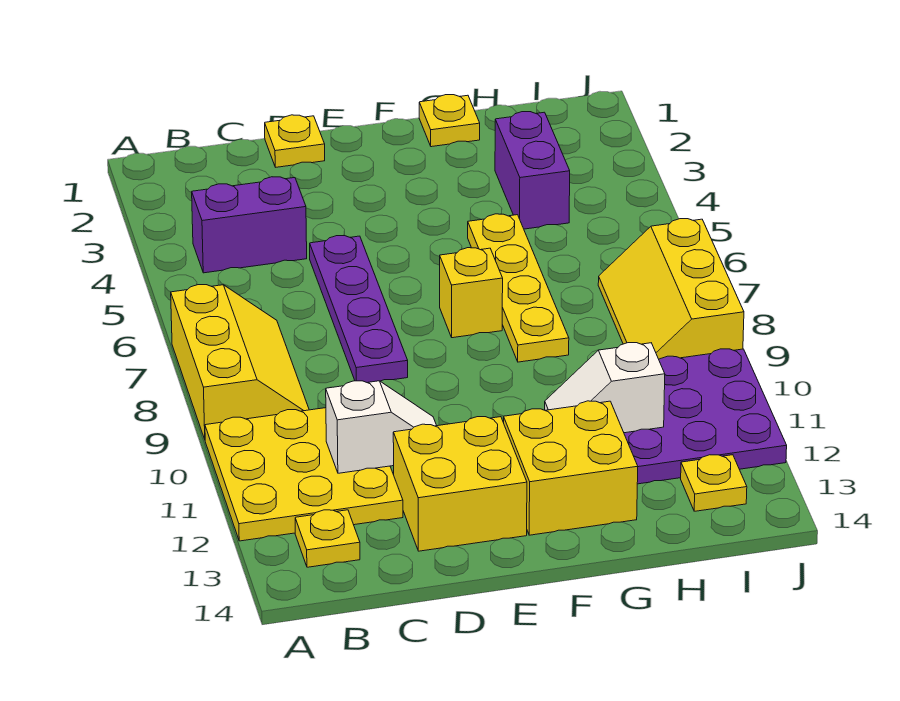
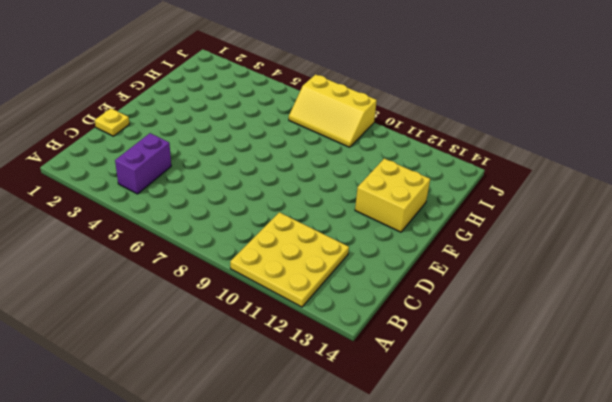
none -> yellow slope A7:B9 level 1 top A
none -> yellow plate B13 level 1
none -> purple plate D5:D8 level 1

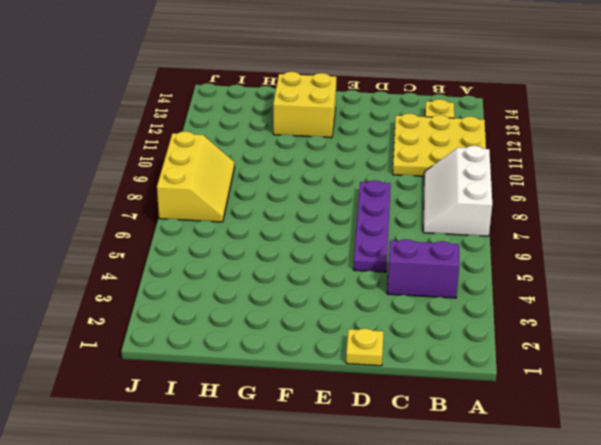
white slope A7:B9 level 1 top A -> yellow slope A7:B9 level 1 top A
none -> yellow brick D12:E13 level 1
none -> yellow brick F7 level 1
none -> yellow plate G1 level 1

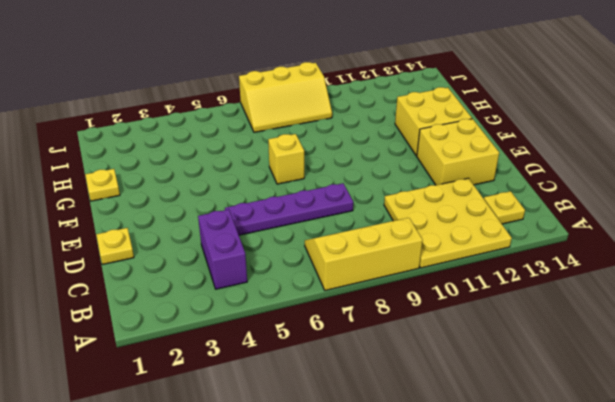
none -> yellow plate G5:G8 level 1
none -> purple brick H3:H4 level 1
none -> purple plate H10:J12 level 1

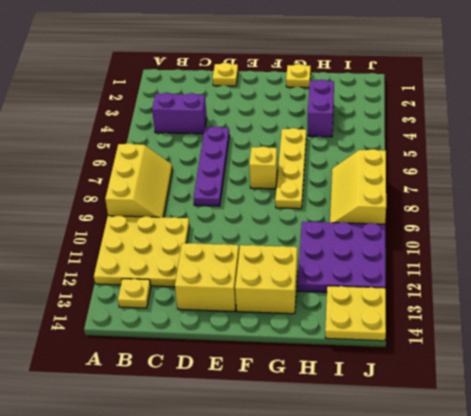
yellow plate I13:J14 level 1 -> yellow plate I13 level 1
none -> white slope C11:D11 level 2 top C
none -> white slope G11:H11 level 2 top H

